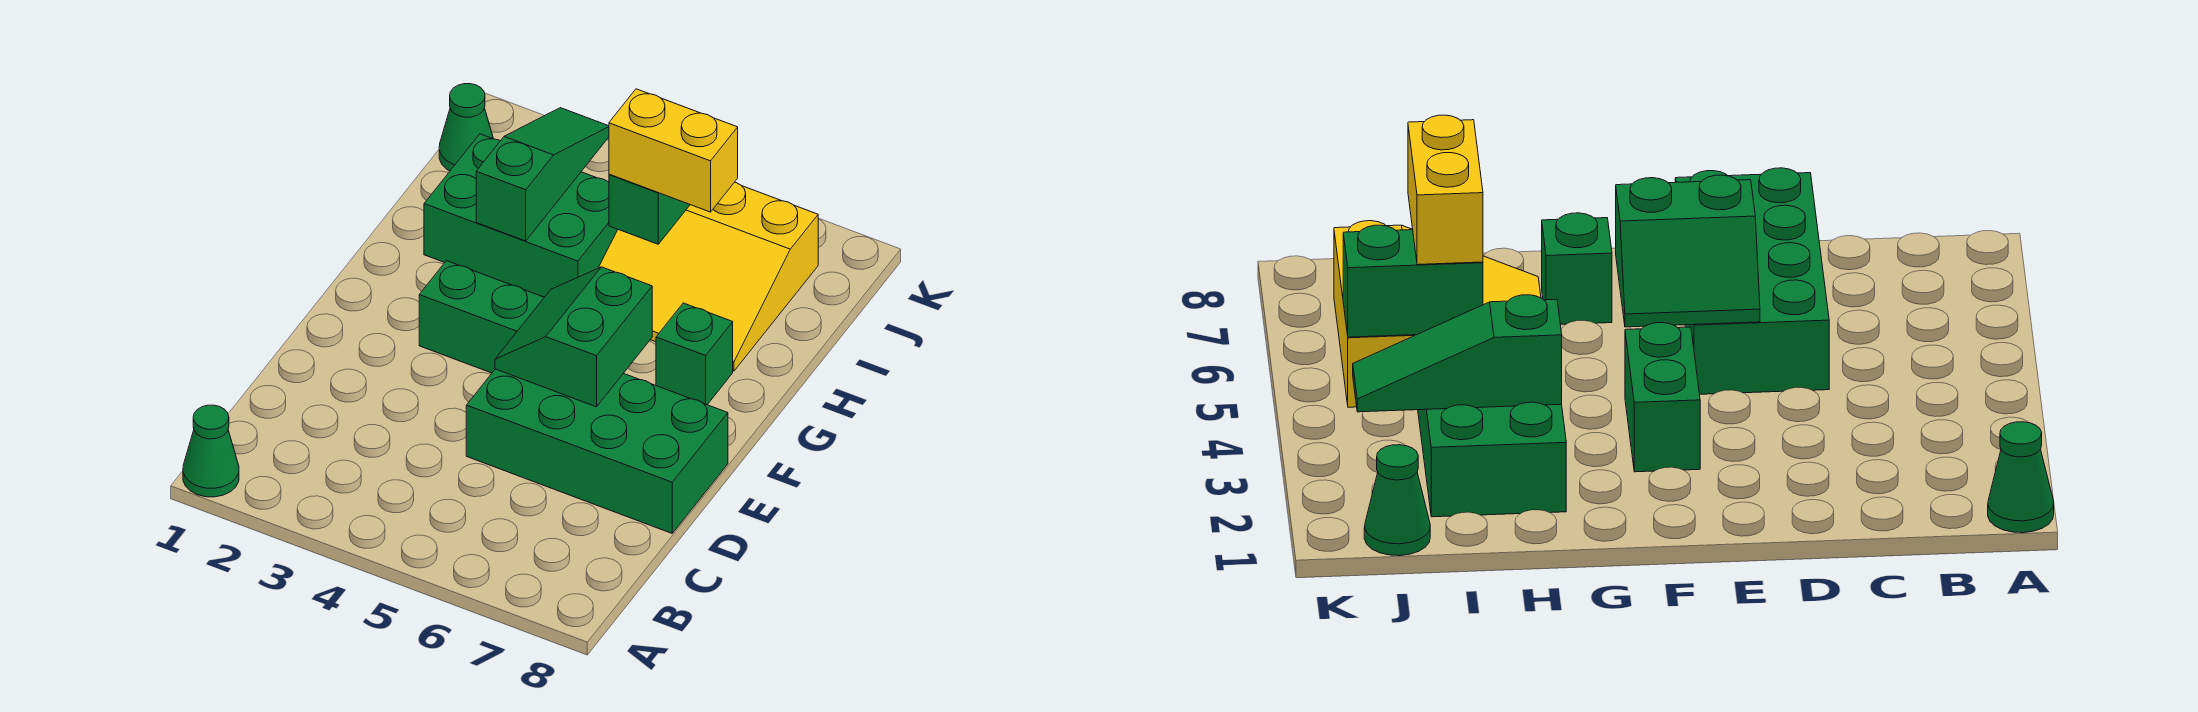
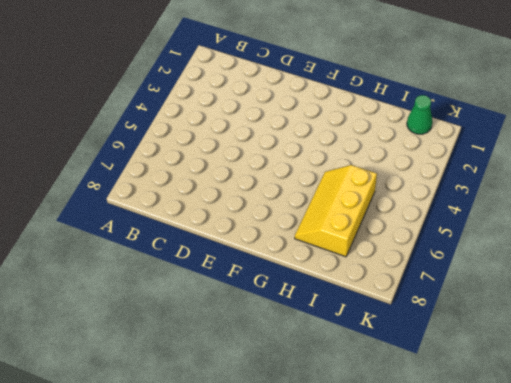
yellow slope H5:I7 level 1 top I -> yellow slope H5:J7 level 1 top J
none -> green cone A1 level 1
none -> green brick D5:E8 level 1

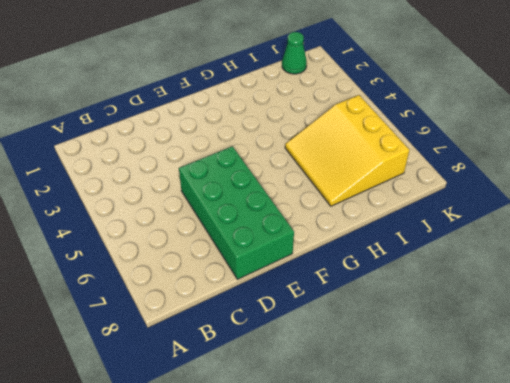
none -> green cone A1 level 1
none -> green brick F3:F4 level 1

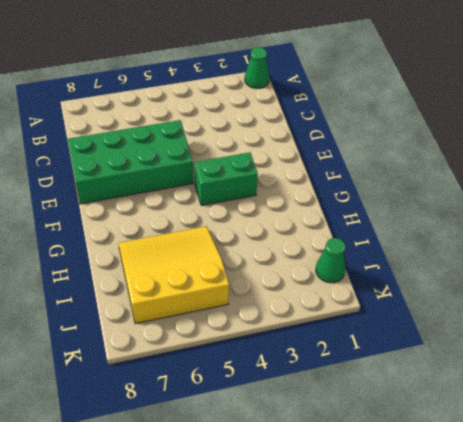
none -> green brick G7 level 1
none -> green brick H2:I4 level 1

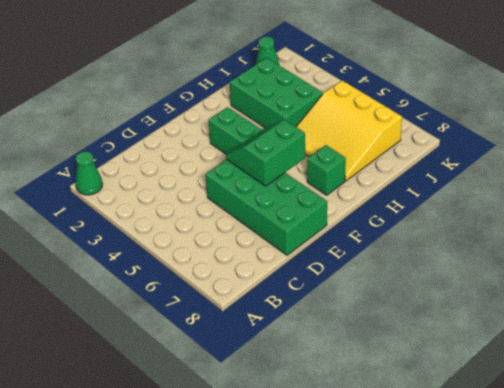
none -> green slope H3:J3 level 2 top H
none -> green brick I5:J5 level 2

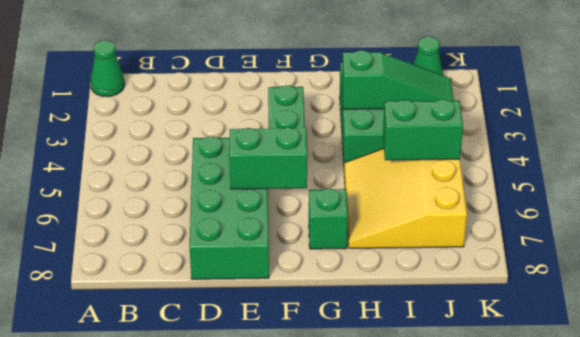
none -> yellow brick I5:I6 level 3

